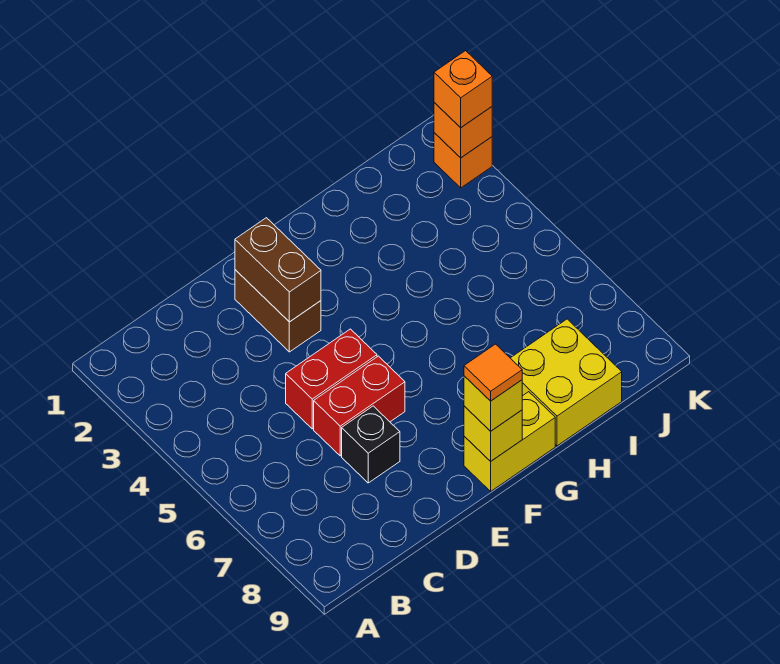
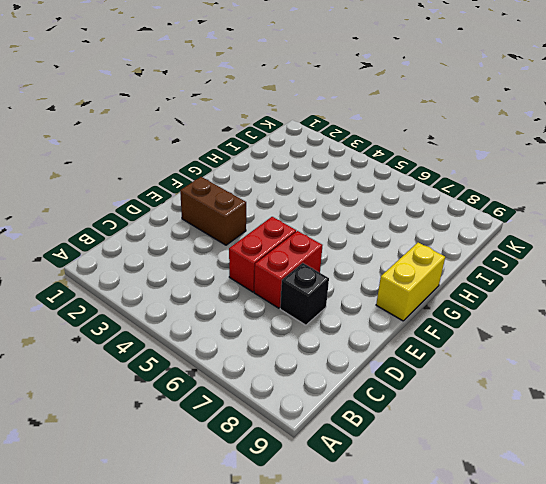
none -> yellow brick H8:I9 level 1
none -> orange brick K2 level 1
none -> brown brick E2:E3 level 2

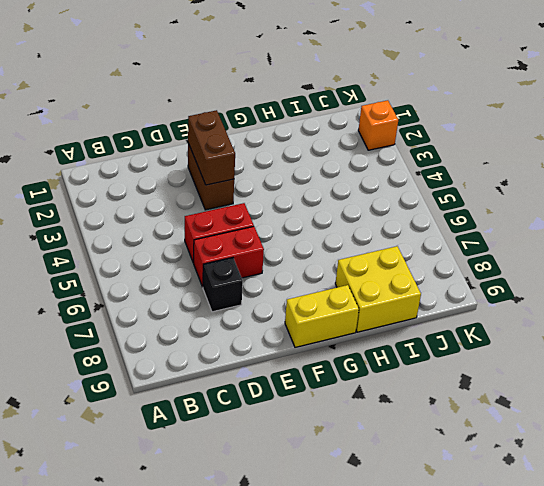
none -> yellow brick F9 level 2
none -> orange brick K2 level 2
none -> yellow brick F9 level 3

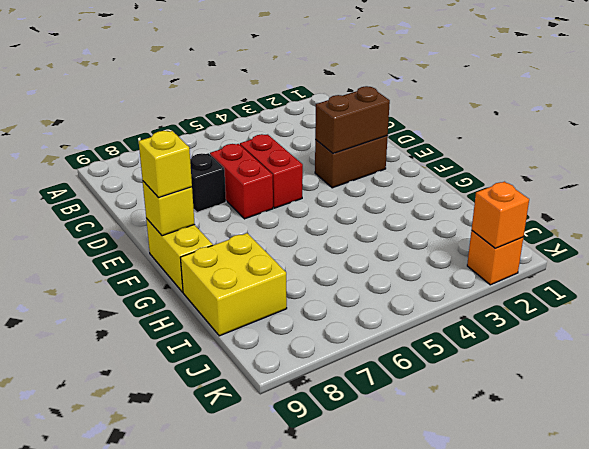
none -> orange brick K2 level 3
none -> orange tile F9 level 4

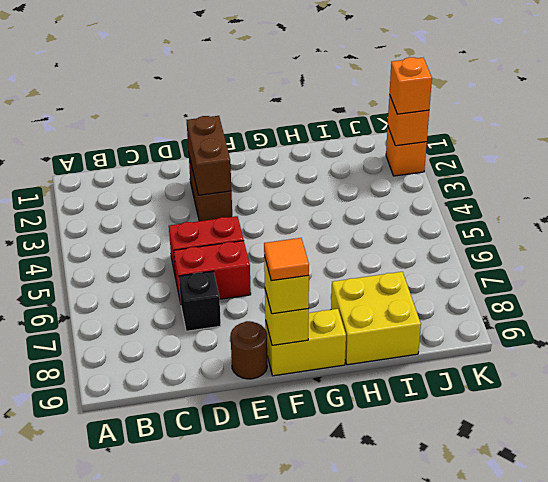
brown round brick E9 level 1 -> none

